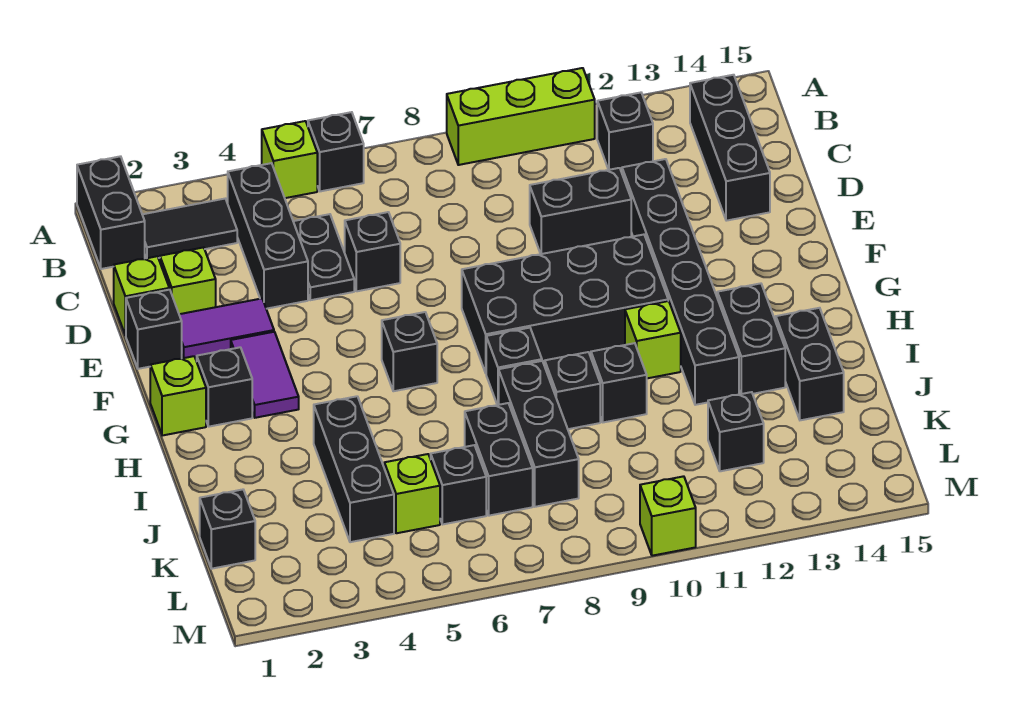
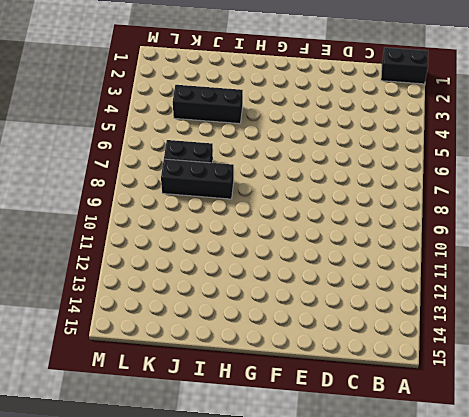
none -> lime brick A5 level 1
none -> black brick A6 level 1
none -> lime brick A9:A11 level 1
none -> black tile B2:B3 level 1

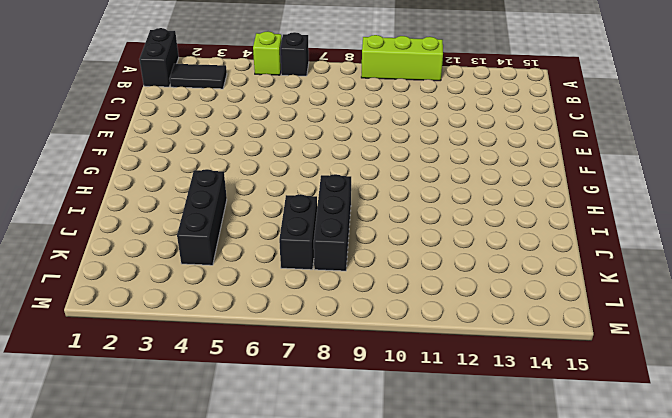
none -> black brick B4:D4 level 1
none -> black brick B12 level 1
none -> black brick B14:D14 level 1
none -> black plate C5:D5 level 1

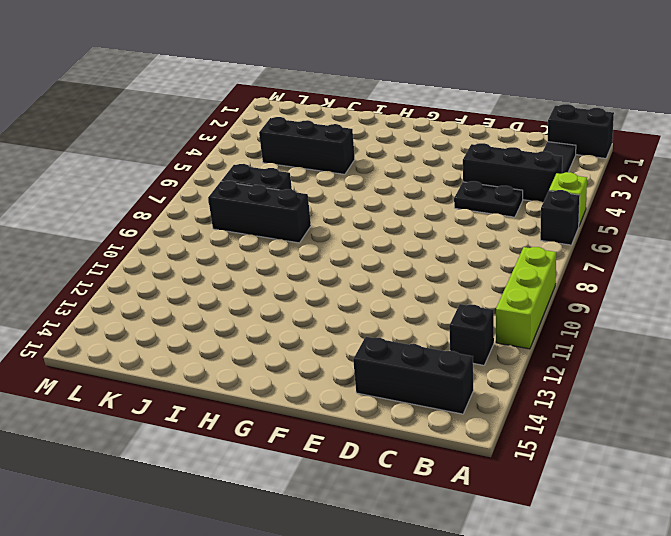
none -> lime brick D1 level 1
none -> lime brick D2 level 1
none -> black brick D6 level 1
none -> black brick D10:D11 level 1

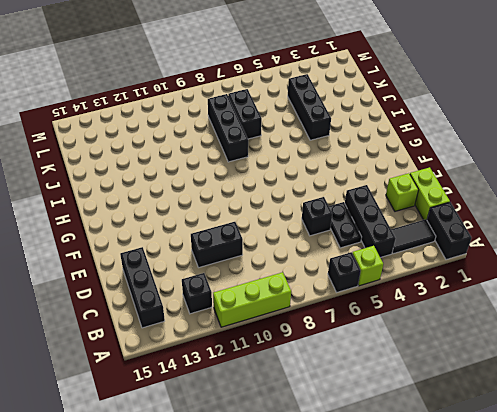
lime brick C1:D1 level 1 -> lime brick D1 level 1
none -> black brick D12:I12 level 1
none -> black brick E1 level 1
none -> purple tile E2:E3 level 1
none -> purple tile F3:G3 level 1

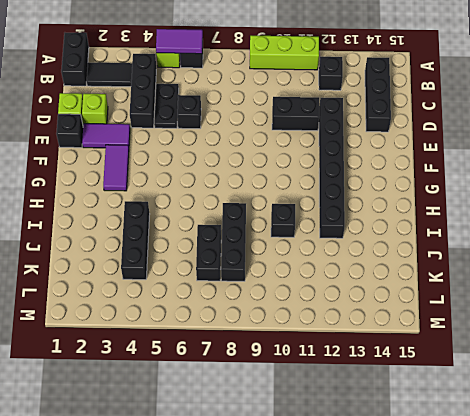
purple tile A5:A6 level 2 -> none
none -> black brick F8:G11 level 1
none -> lime brick G1 level 1
none -> black brick G2 level 1
none -> black brick G6 level 1

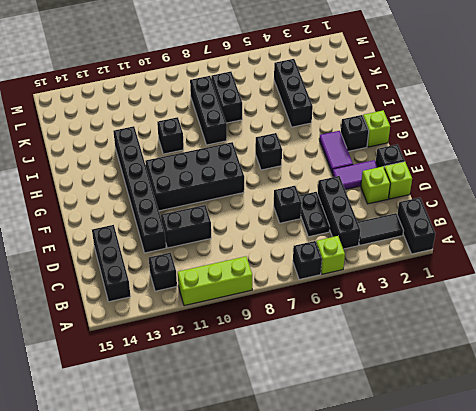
none -> black brick H8 level 1
none -> lime brick H11 level 1
none -> black brick H13:I13 level 1
none -> black brick I9 level 1

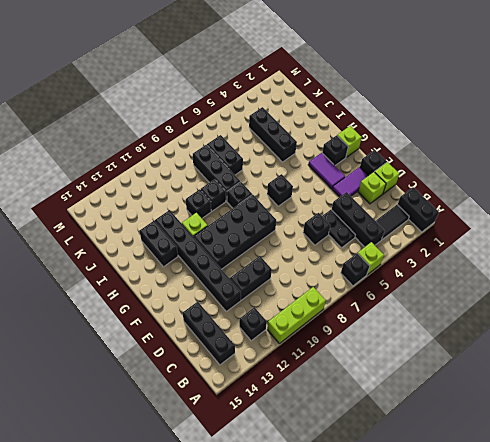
none -> black brick I14:J14 level 1
none -> black brick K1 level 1
none -> lime brick K5 level 1
none -> black brick K6 level 1

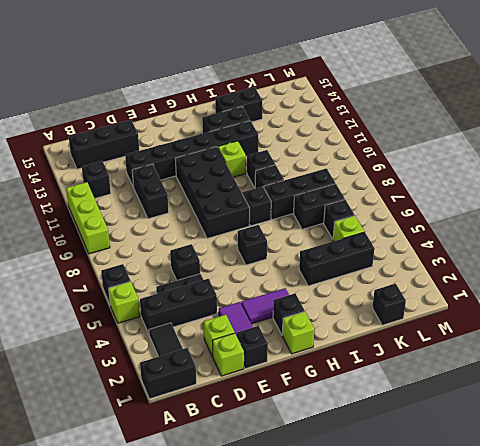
none -> black brick K12 level 1
none -> lime brick M10 level 1

